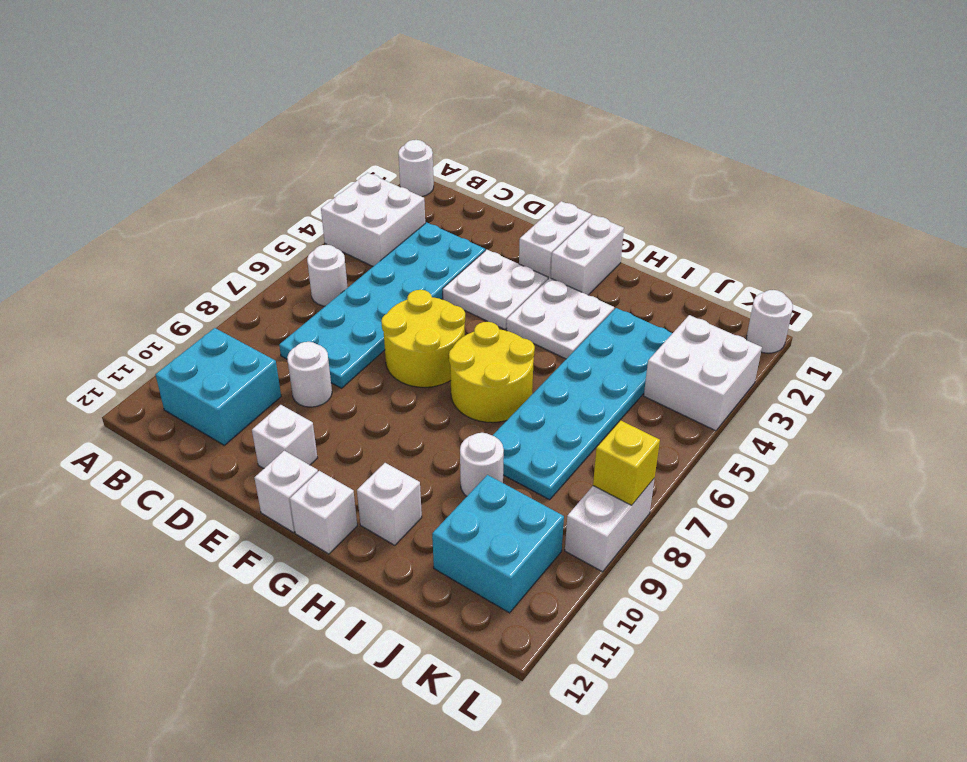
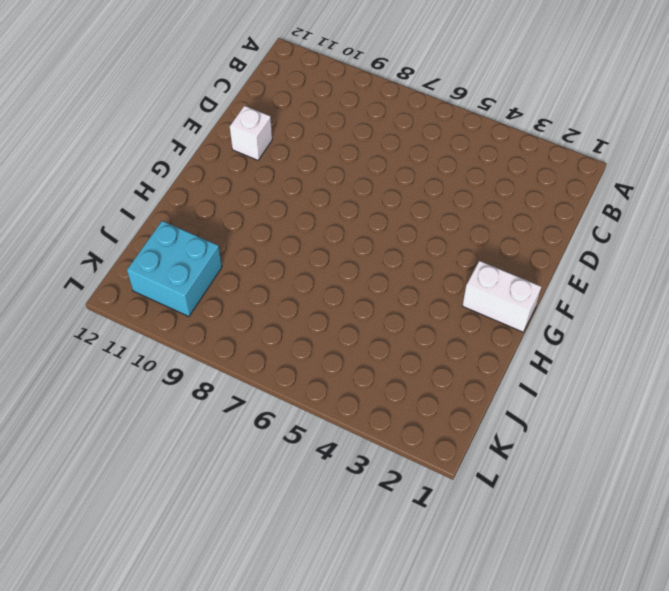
none -> white round brick A1 level 1
none -> white brick A3:B4 level 1
none -> white round brick B6 level 1

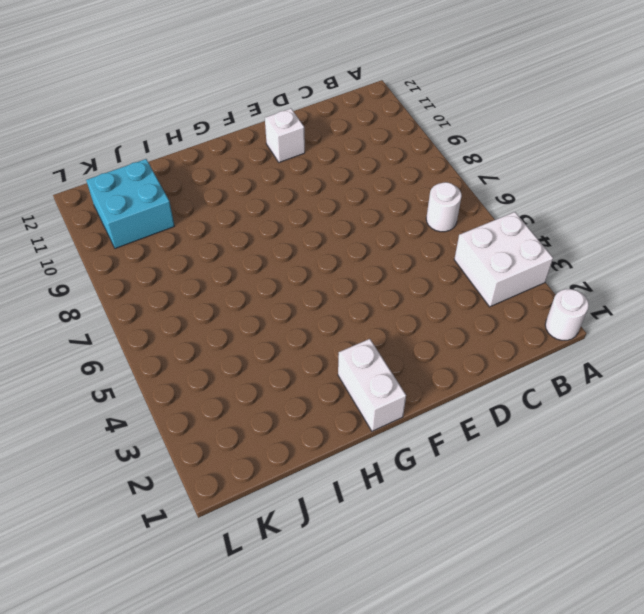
none -> cyan brick B10:C11 level 1
none -> cyan plate C3:D8 level 1
none -> white round brick D9 level 1

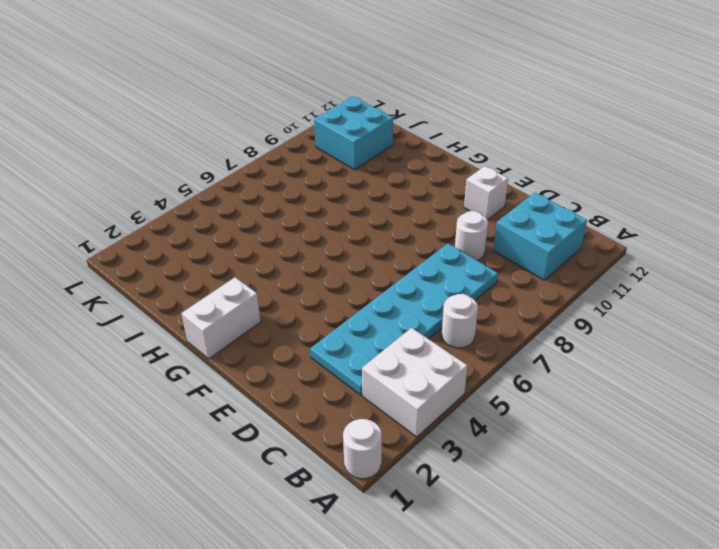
none -> white plate E3:F4 level 1
none -> yellow round brick E6:F7 level 1
none -> white brick F1:F2 level 1

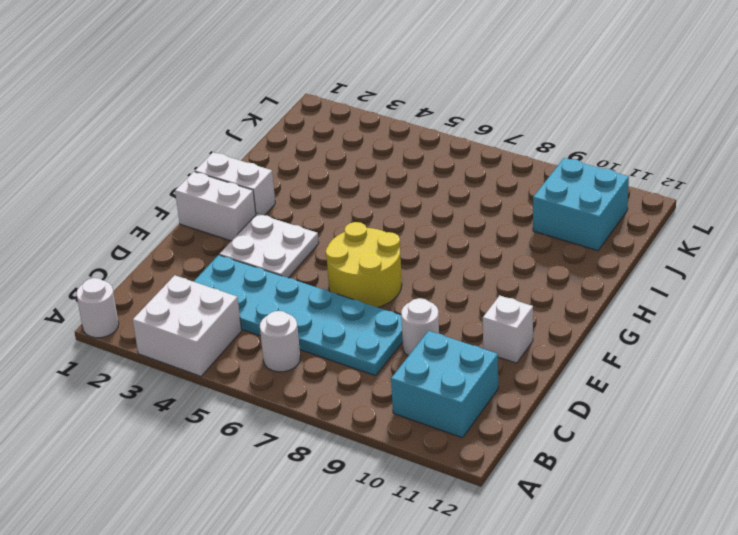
none -> white brick F12 level 1
none -> white plate G3:H4 level 1
none -> yellow round brick G6:H7 level 1

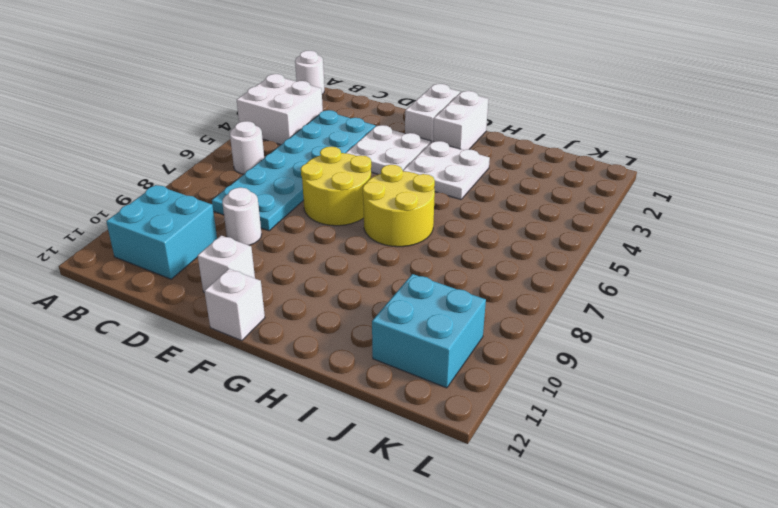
none -> white brick G12 level 1
none -> white brick H11 level 1
none -> cyan plate I3:J8 level 1

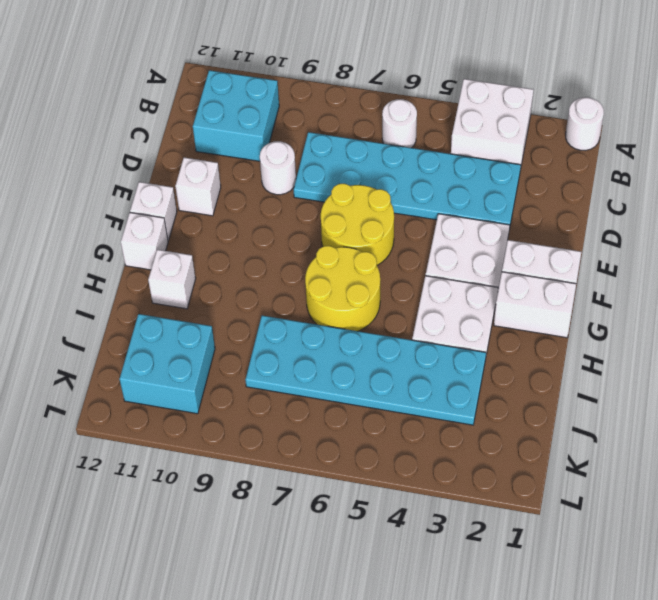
none -> white round brick I9 level 1
none -> white brick K3:L4 level 1
none -> white round brick L1 level 1

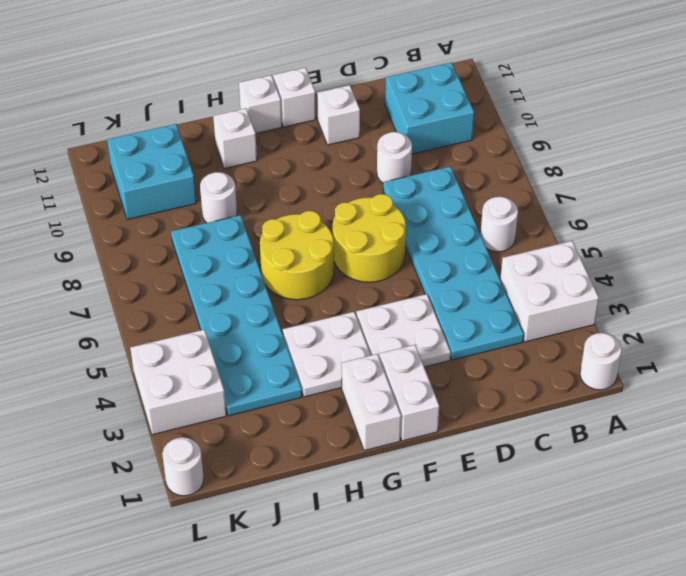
none -> white brick L8:L9 level 1
none -> yellow brick L8 level 2

